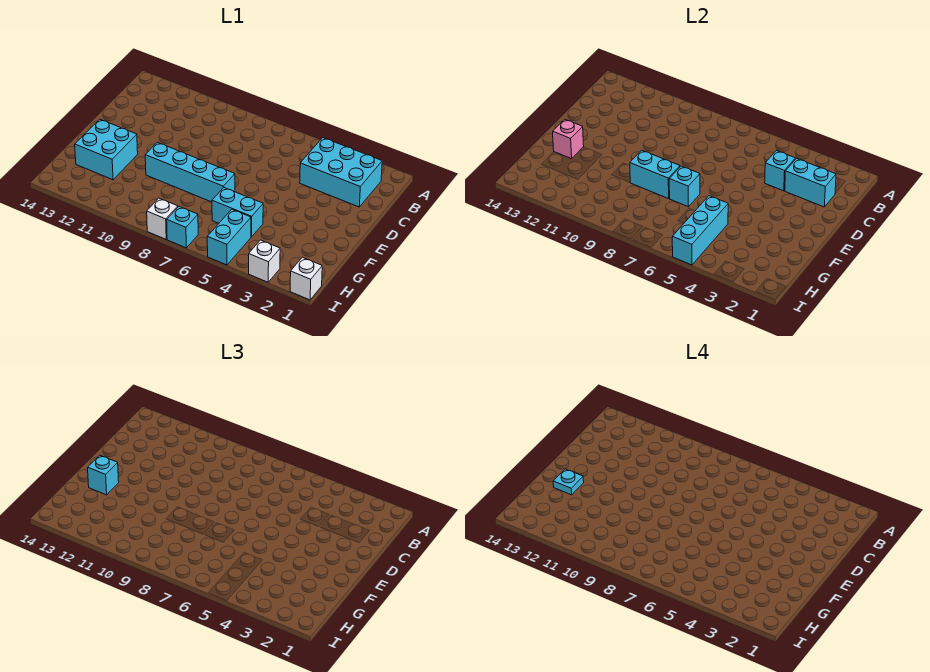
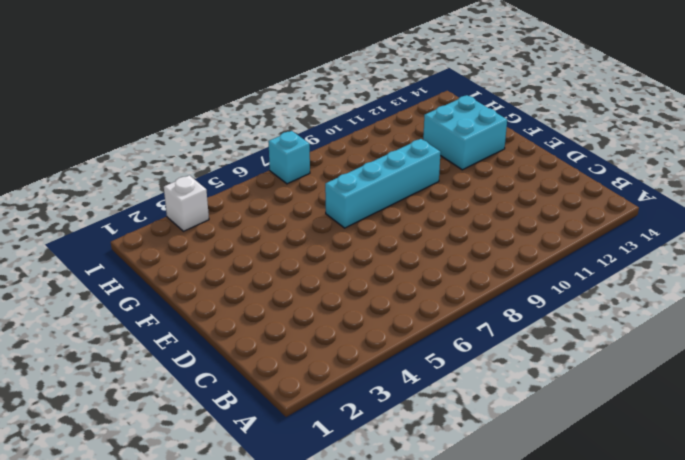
none -> cyan brick B2:C4 level 1
none -> cyan brick G5:G6 level 1
none -> cyan brick H5:I5 level 1

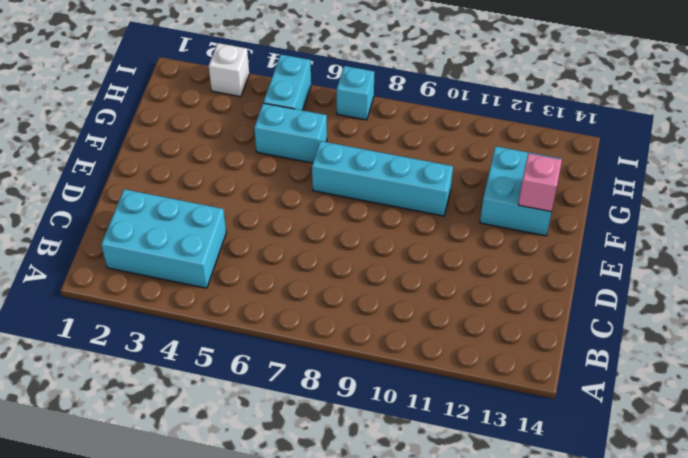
none -> white brick I1 level 1
none -> white brick I8 level 1
none -> cyan brick C2:C3 level 2

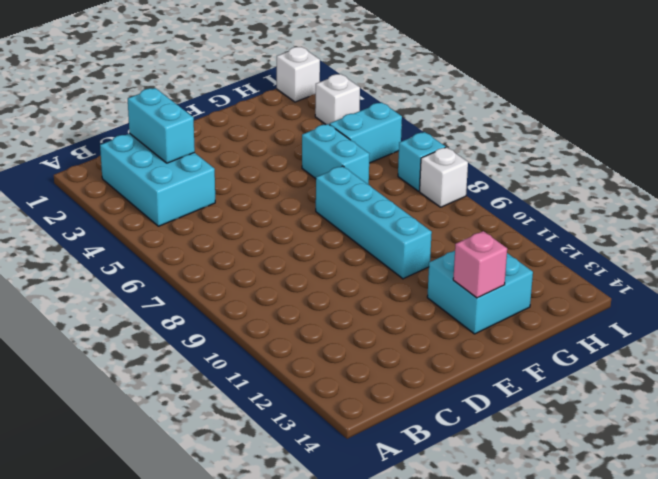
none -> cyan brick C4 level 2
none -> cyan brick F7 level 2
none -> cyan brick F8:F9 level 2

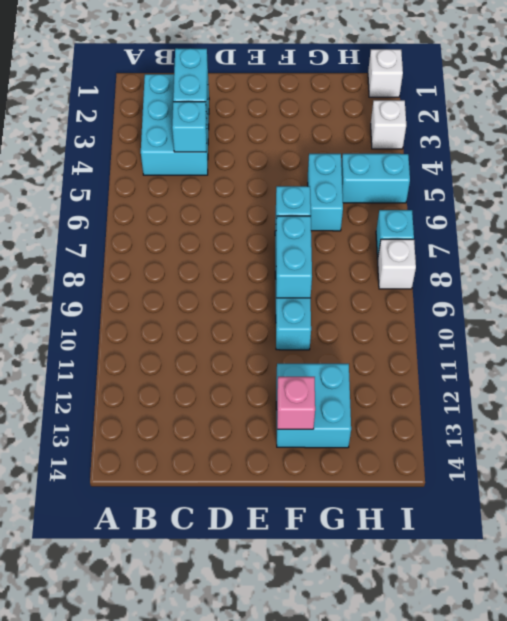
none -> cyan brick G5:I5 level 2
none -> cyan brick F13 level 3
none -> cyan plate F13 level 4

